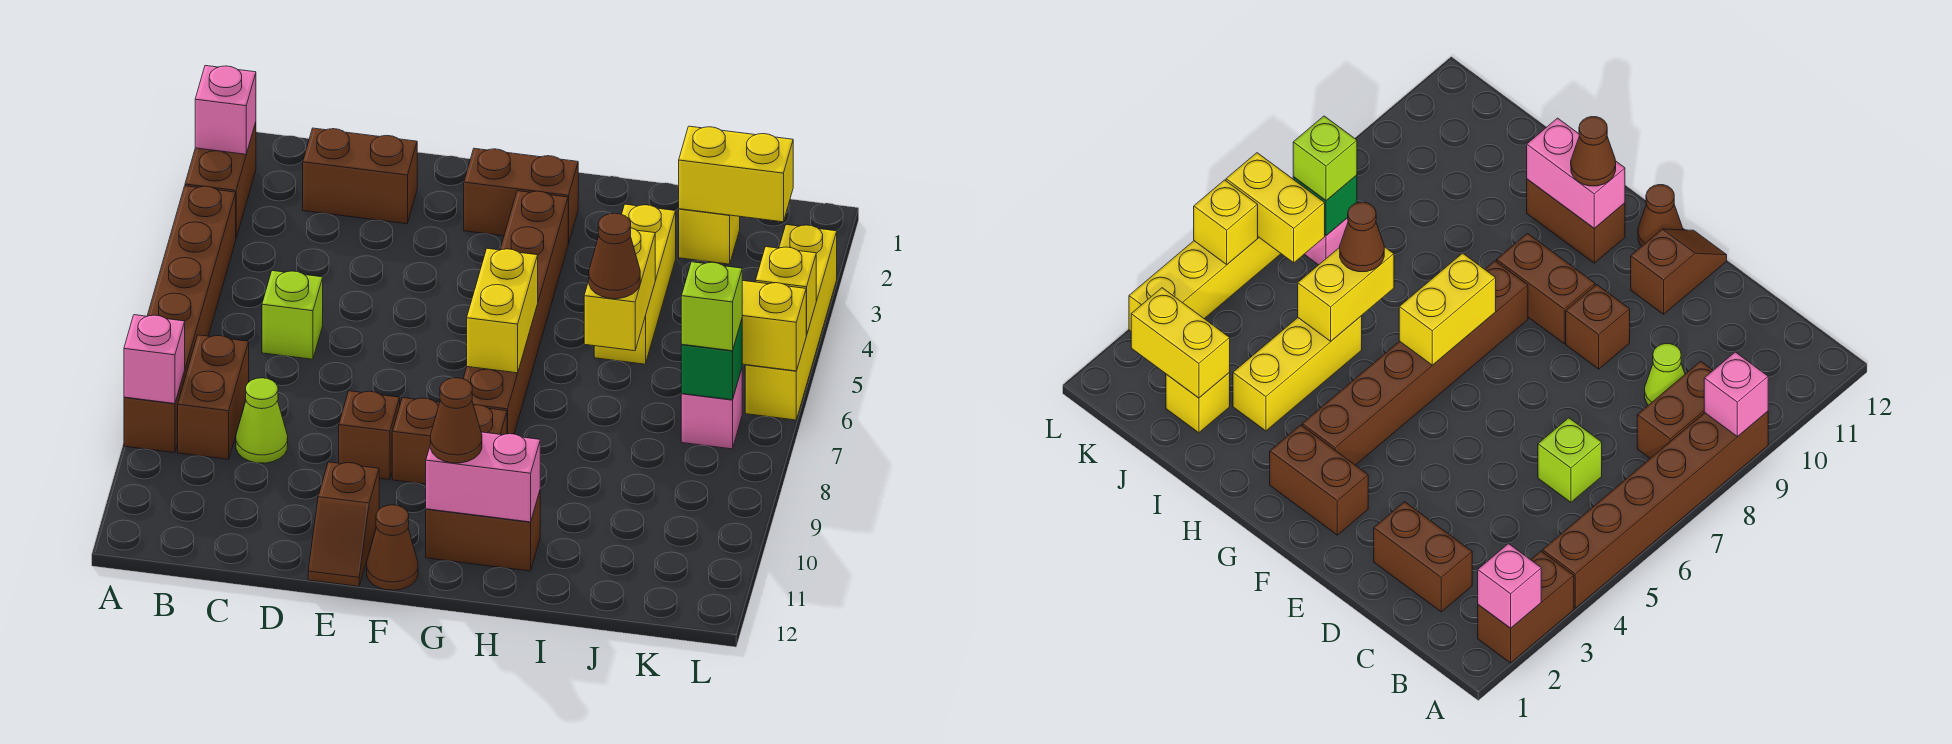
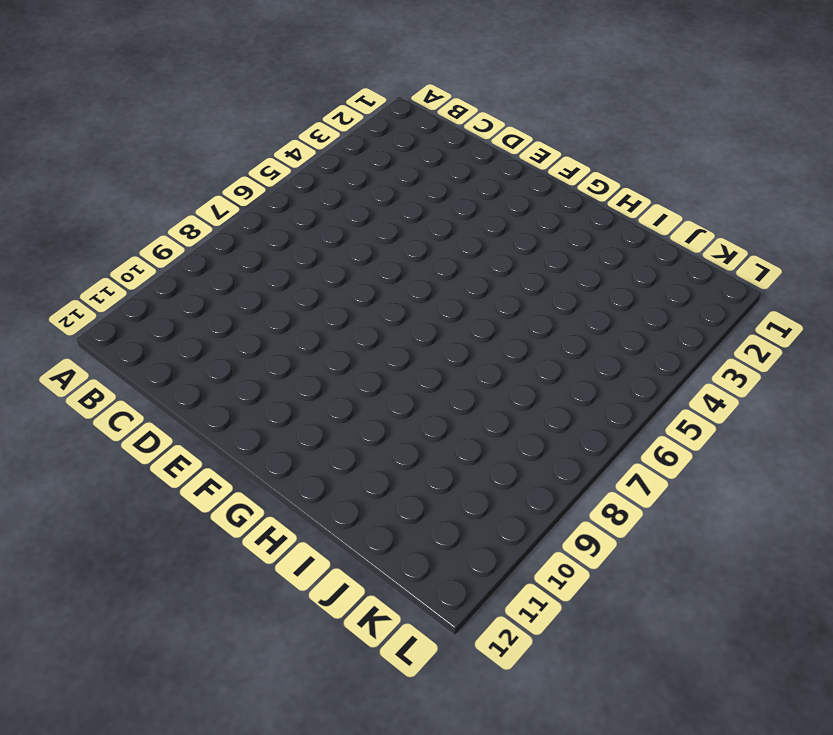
none -> brown brick A2:A3 level 1
none -> brown brick A4:A9 level 1
none -> brown brick B8:B9 level 1

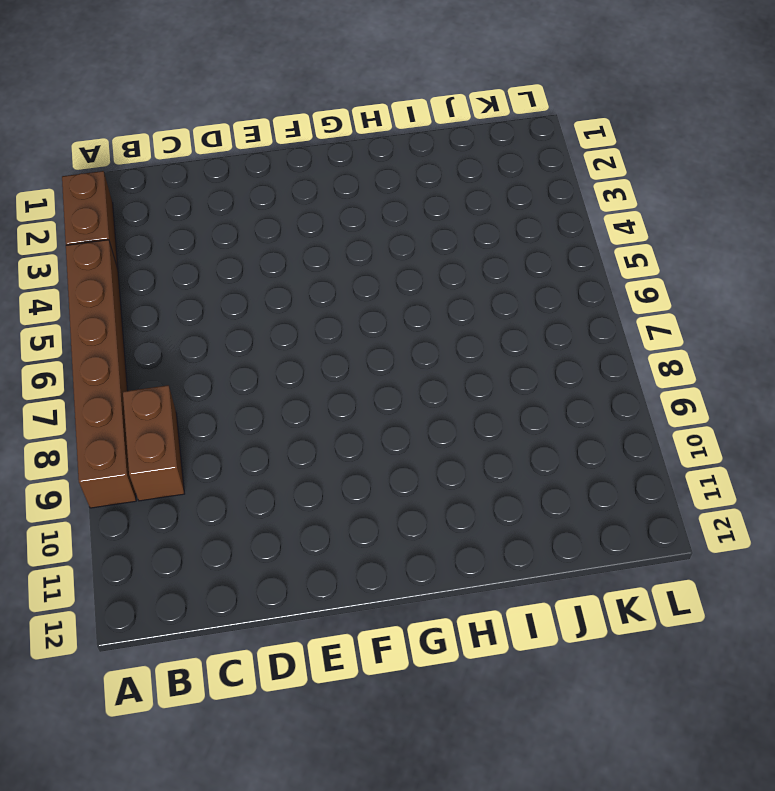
none -> brown brick C2:D2 level 1
none -> lime brick C6 level 1
none -> lime cone C9 level 1

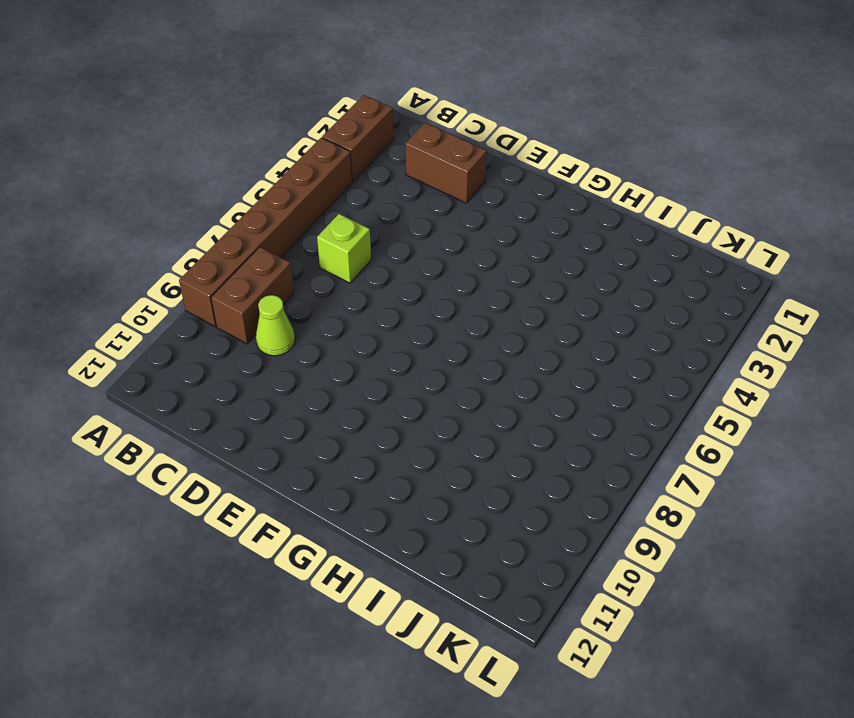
none -> brown brick E9 level 1
none -> brown slope E11:E12 level 1 top 11
none -> brown brick F2:G2 level 1

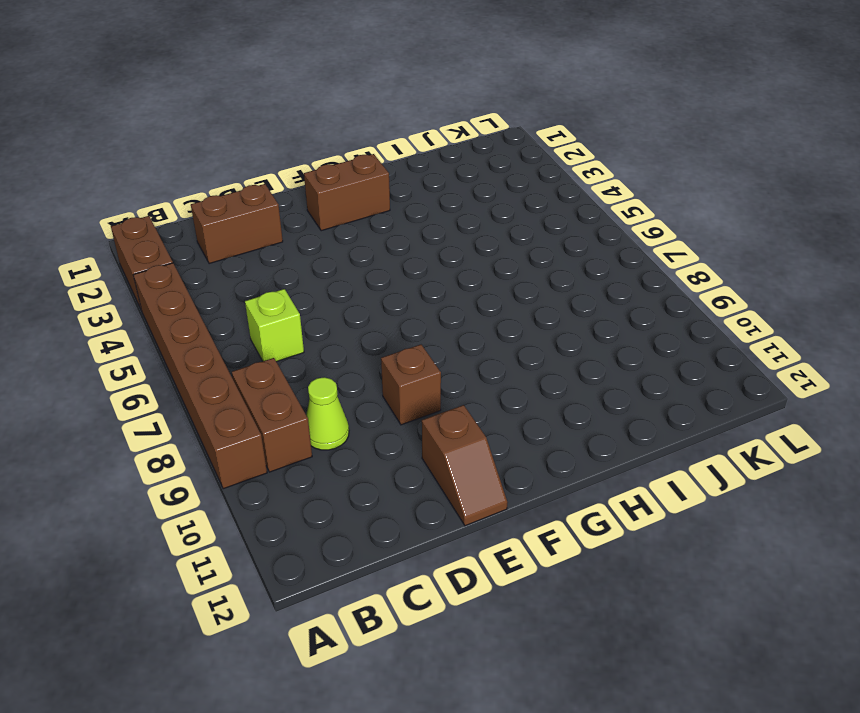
none -> brown brick F9:G9 level 1
none -> brown cone F12 level 1
none -> brown brick G3:G8 level 1

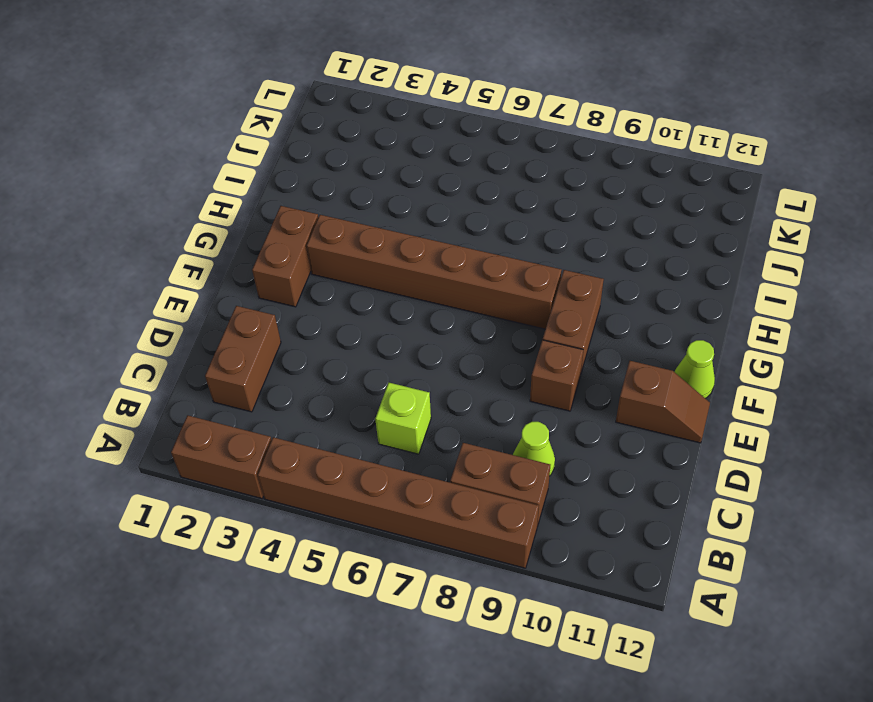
lime cone F12 level 1 -> brown cone F12 level 1
none -> brown brick G11:H11 level 1
none -> yellow brick I3:I5 level 1
none -> yellow brick J2 level 1

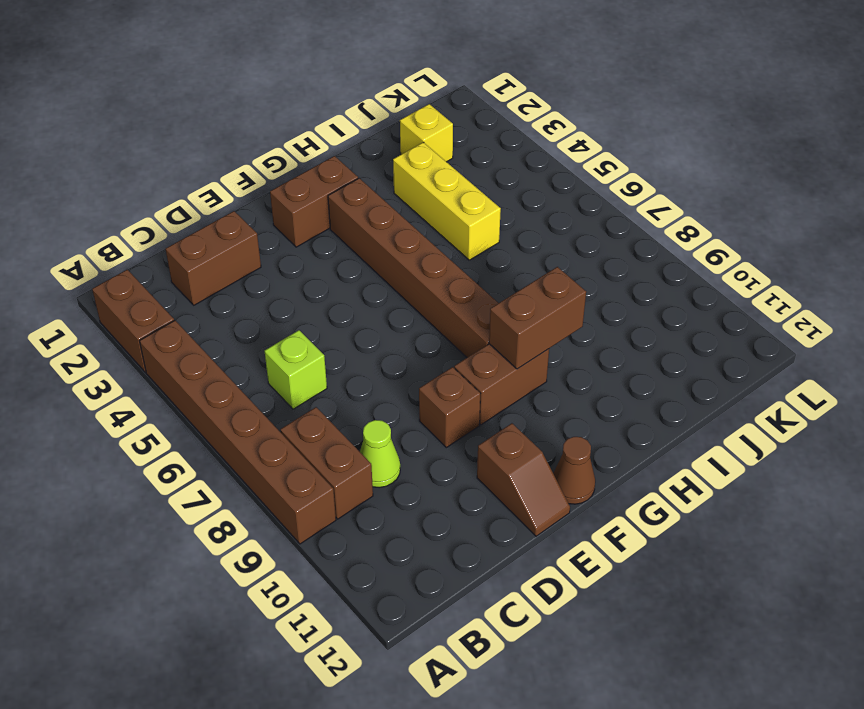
brown brick G9:H9 level 2 -> brown brick G11:H11 level 1
none -> pink brick K7 level 1
none -> yellow brick L3:L6 level 1
none -> pink brick A2 level 2

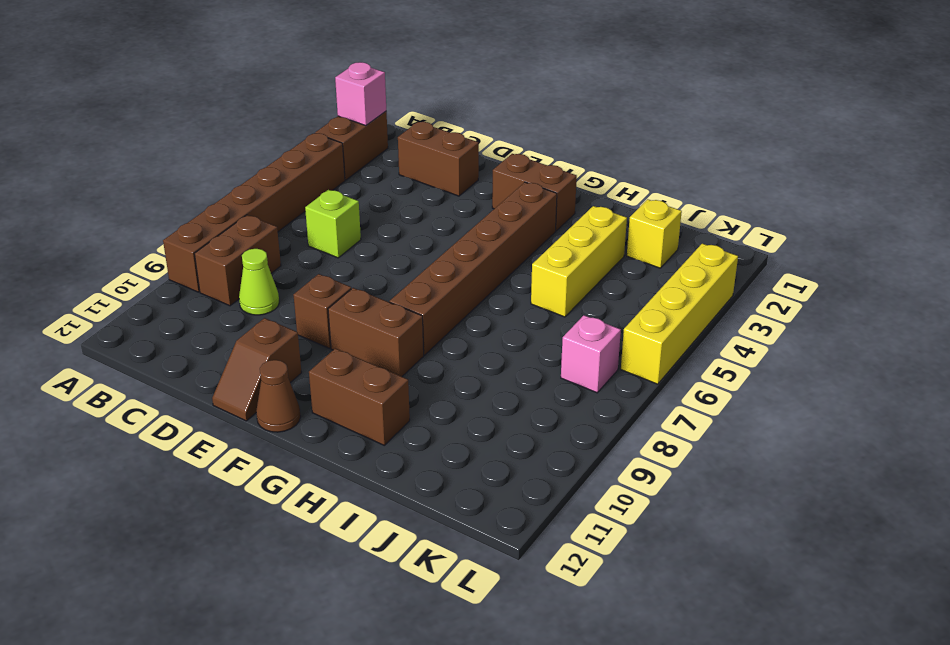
none -> pink brick A9 level 2
none -> yellow brick G6:G7 level 2
none -> pink brick G11:H11 level 2

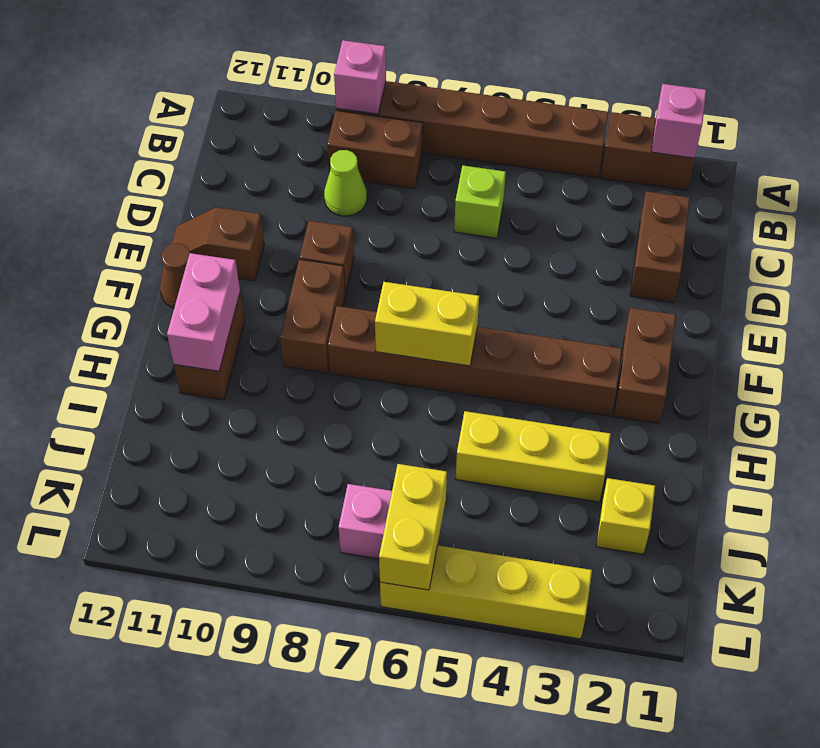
none -> yellow brick I5:I6 level 2
none -> yellow brick J2:K2 level 2
none -> green brick K7 level 2

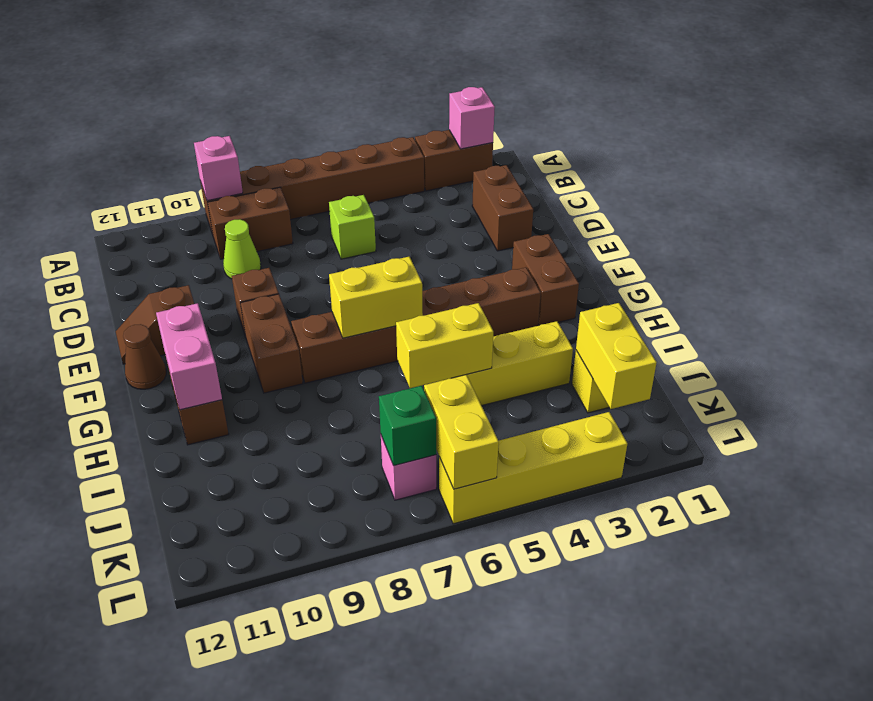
none -> yellow brick L5 level 2
none -> brown cone G11 level 3
none -> brown cone I6 level 3

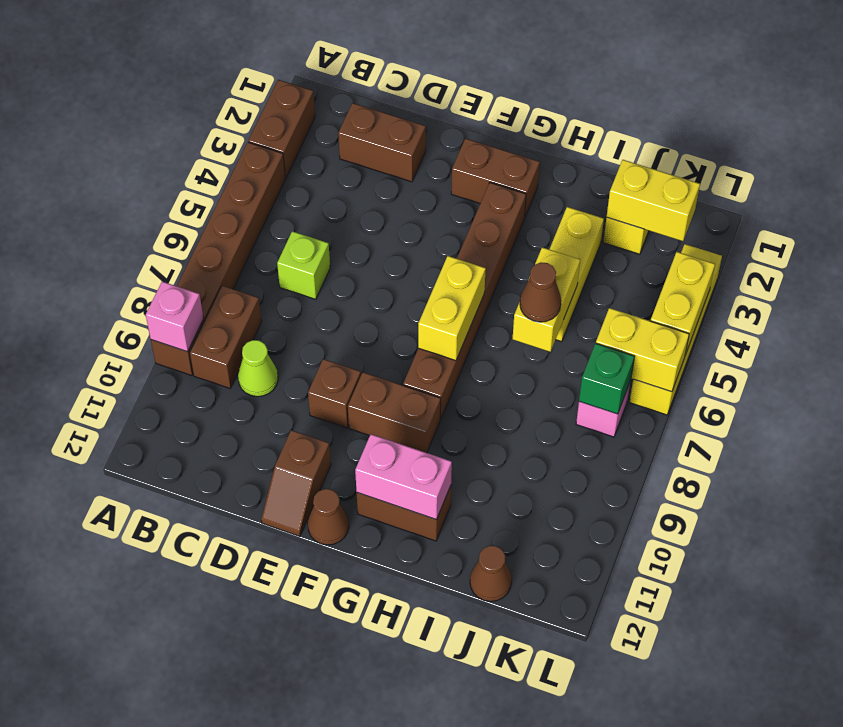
brown cone J12 level 1 -> brown cone G11 level 3
yellow brick L4:L5 level 2 -> yellow brick L5 level 2
none -> pink brick A2 level 2
none -> lime brick K7 level 3

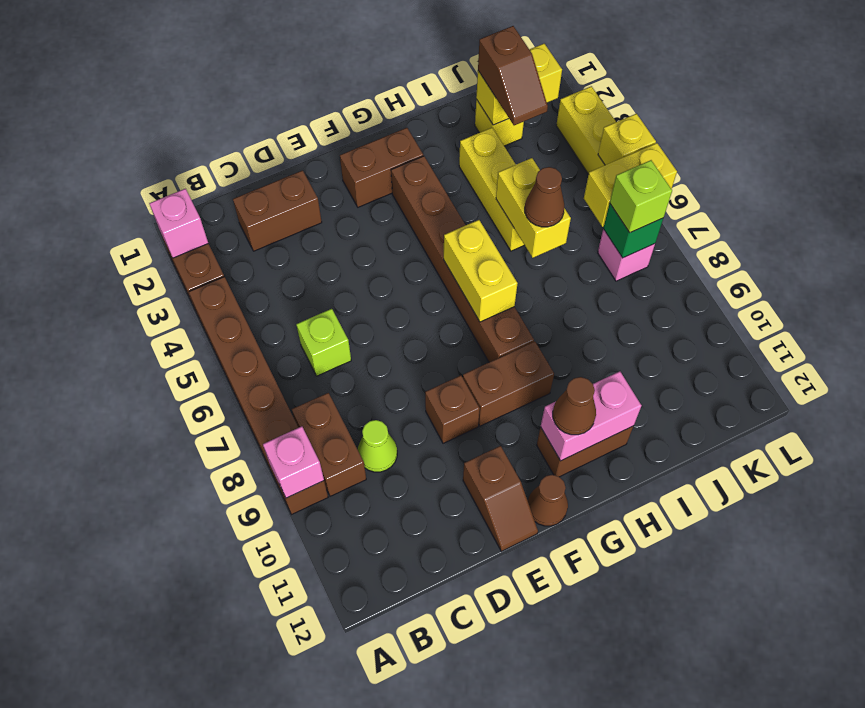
brown slope J2:J3 level 3 top 2 -> none

